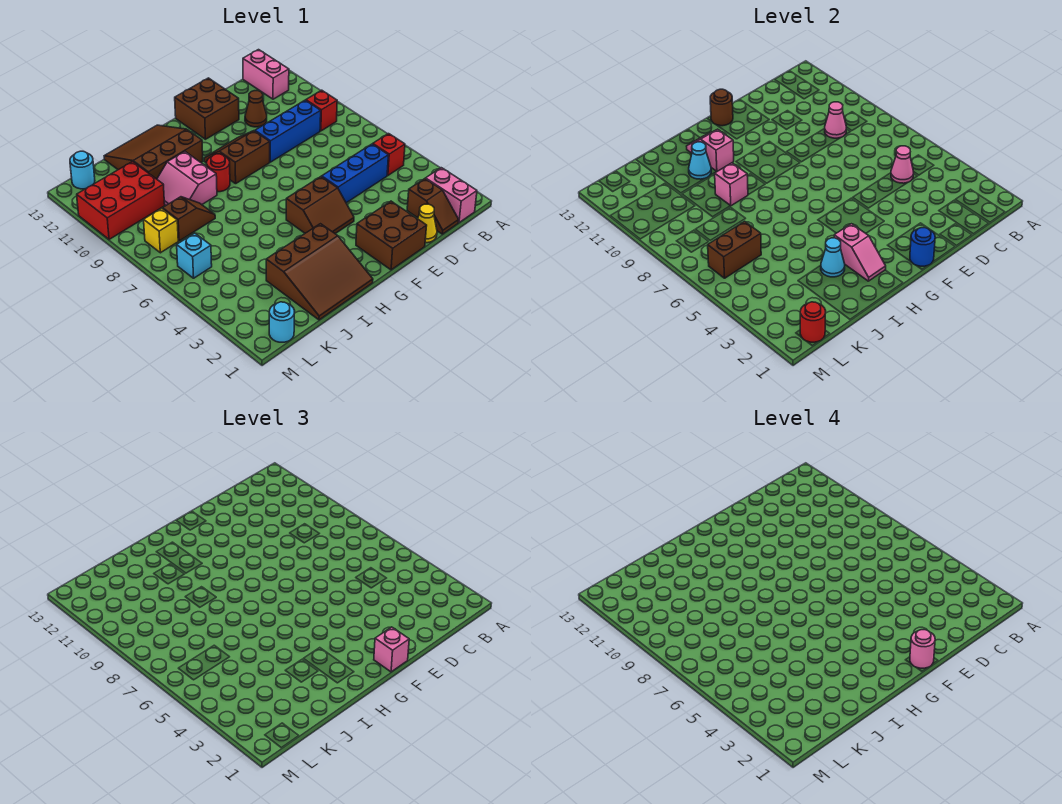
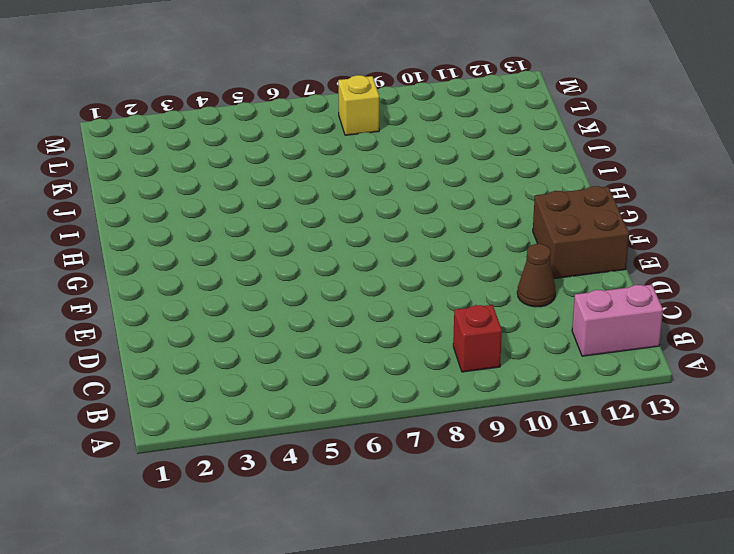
none -> pink brick B1:B2 level 1
none -> red brick B5 level 1
none -> brown slope C1:C2 level 1 top 2
none -> blue brick C5:E5 level 1

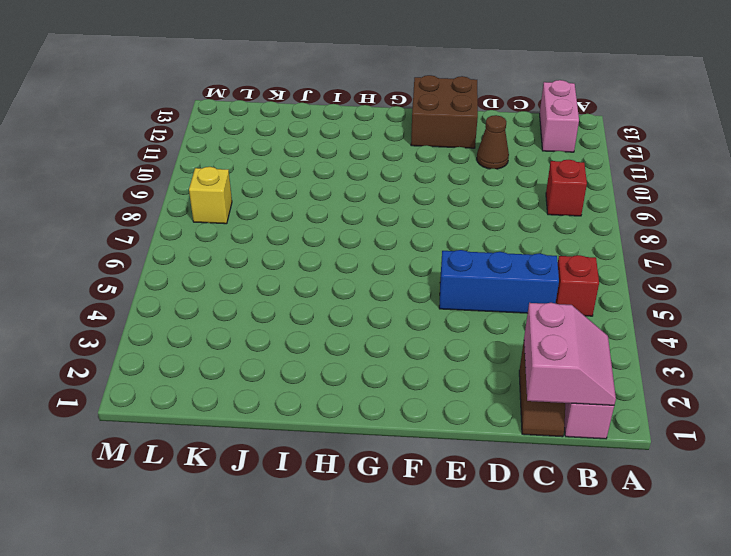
pink slope B1:C2 level 2 top C -> pink slope I9:J10 level 1 top I
none -> blue brick C9:E9 level 1
none -> yellow cone D1 level 1
none -> brown brick E1:F2 level 1
none -> brown slope F4:G5 level 1 top 5

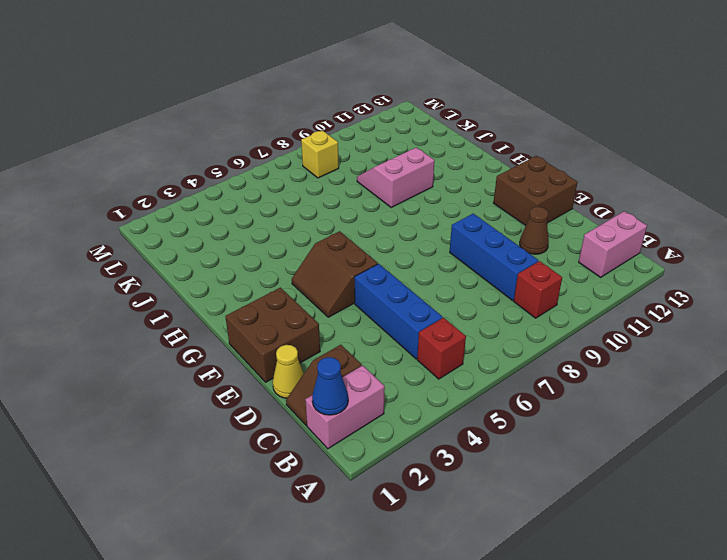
blue cone B1 level 2 -> none
none -> brown slope F9:G10 level 1 top 9
none -> brown slope H1:J3 level 1 top 3
none -> red round brick H9 level 1
none -> brown slope H11:J13 level 1 top 11

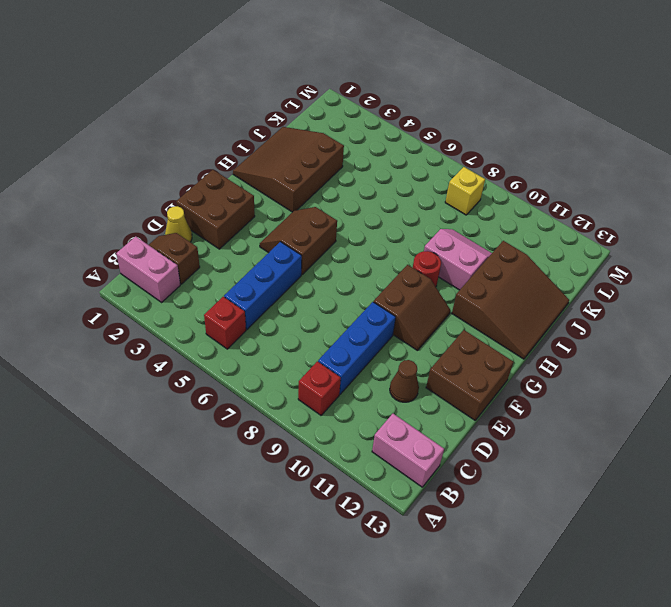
none -> brown slope J8:K8 level 1 top K
none -> red brick K10:M11 level 1
none -> cyan round brick L1 level 1
none -> cyan brick L6 level 1

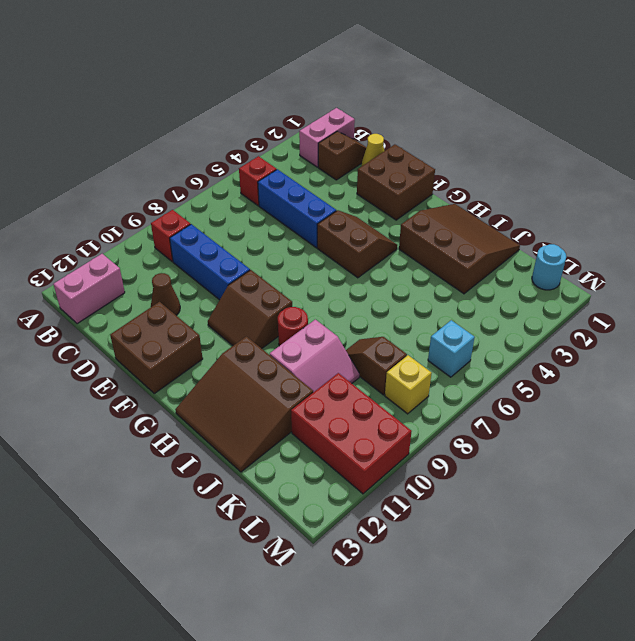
none -> cyan round brick L13 level 1
none -> pink cone C5 level 2
none -> pink cone C9 level 2
none -> blue round brick F1 level 2

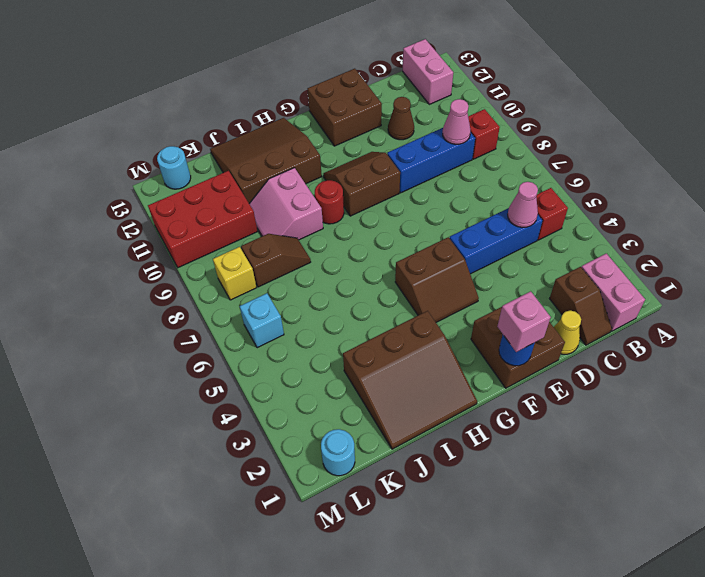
none -> brown round brick F13 level 2
none -> pink slope H2:H3 level 2 top 3
none -> pink slope H11:H12 level 2 top 11
none -> cyan cone I3 level 2

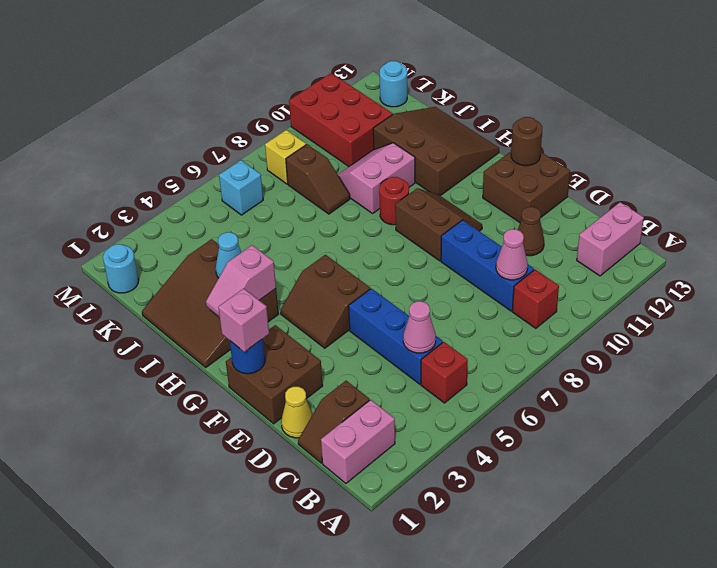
none -> pink slope H11:H12 level 2 top 11
none -> pink brick I9 level 2
none -> cyan cone I11 level 2
none -> brown brick K6:L6 level 2

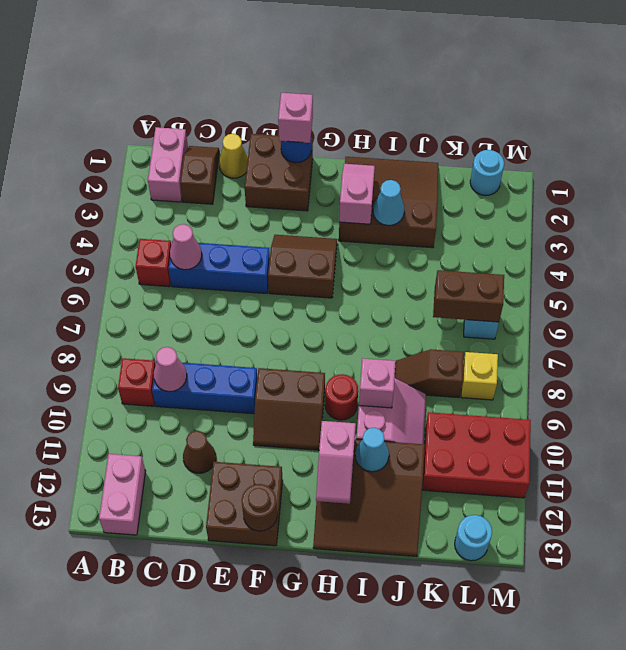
none -> red round brick L1 level 2
none -> pink round brick F1 level 4

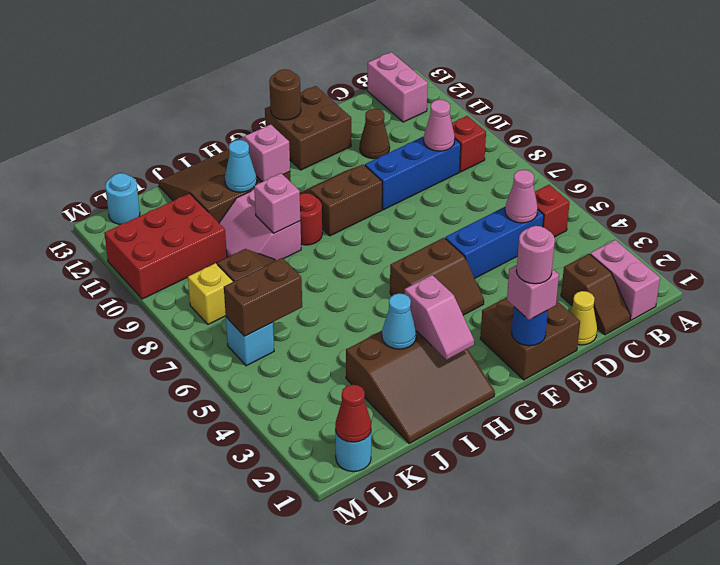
red cone L1 level 2 -> red round brick L1 level 2

